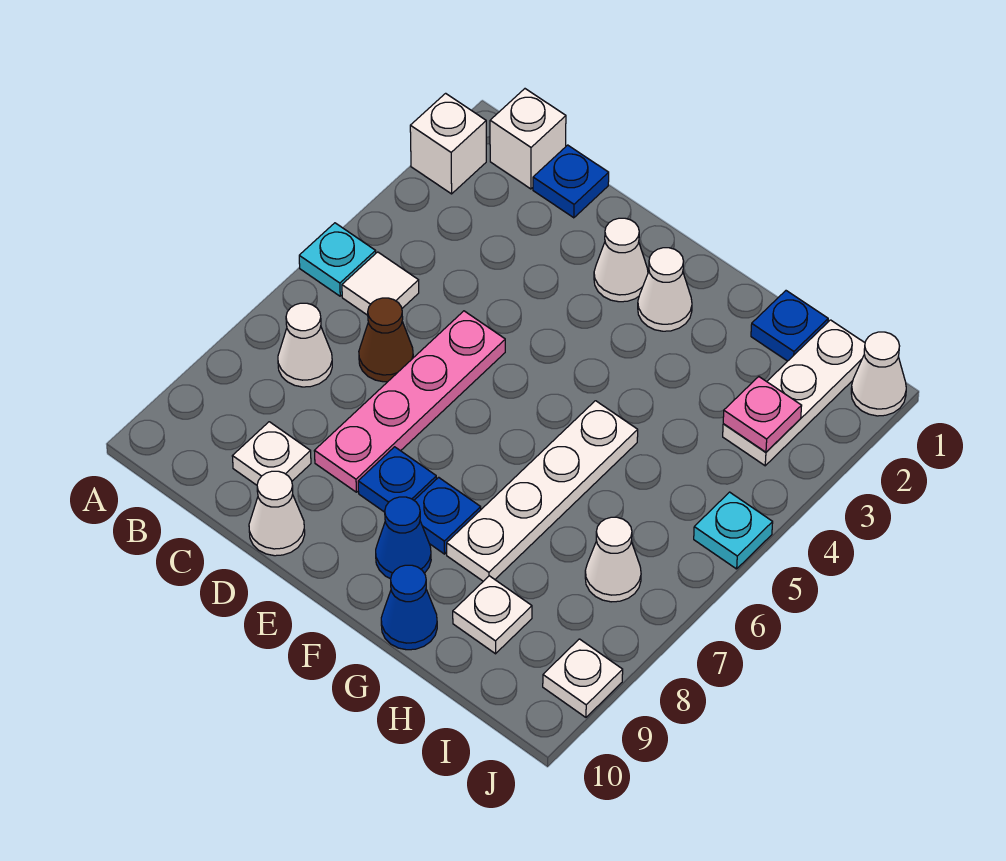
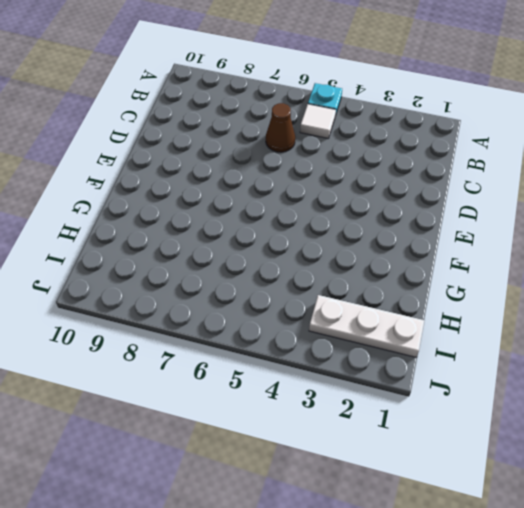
none -> white brick A2 level 1
none -> white brick B1 level 1
none -> white cone B7 level 1

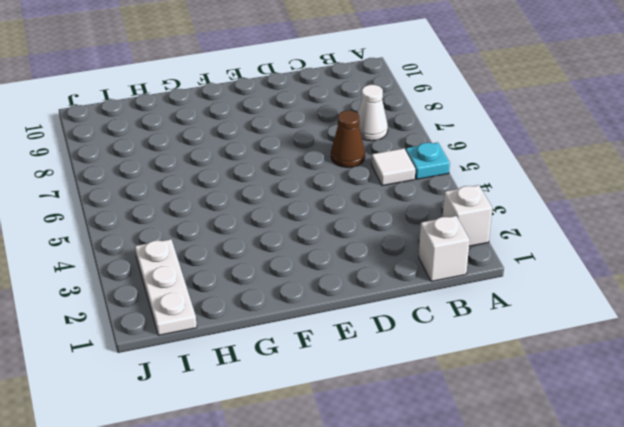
none -> blue plate C1 level 1
none -> white plate C9 level 1
none -> pink plate D5:D8 level 1

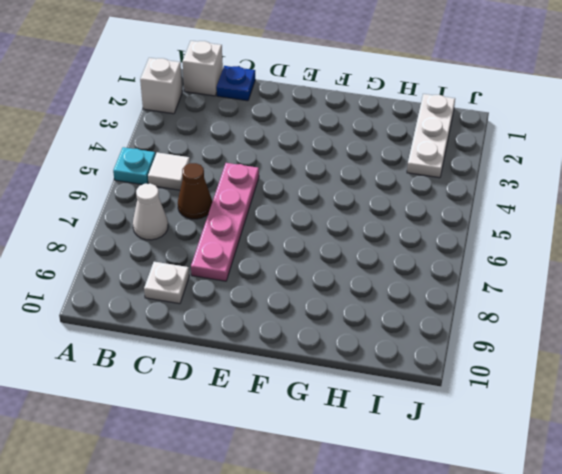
none -> white cone D10 level 1
none -> white cone E2 level 1
none -> blue plate E8 level 1

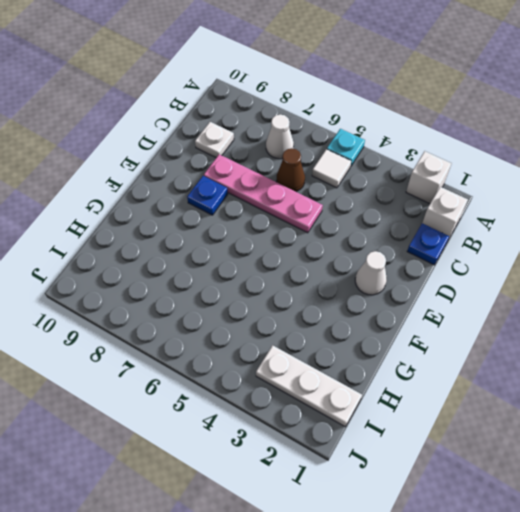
none -> white cone D10 level 1
none -> white cone F2 level 1
none -> blue plate F8 level 1

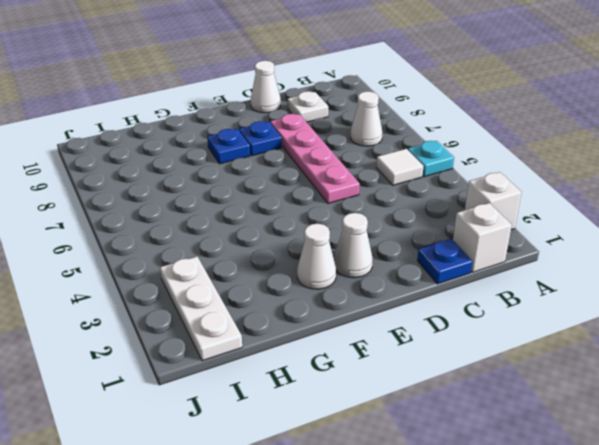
none -> brown cone C6 level 1
none -> blue cone F9 level 1
none -> white plate G5:G8 level 1

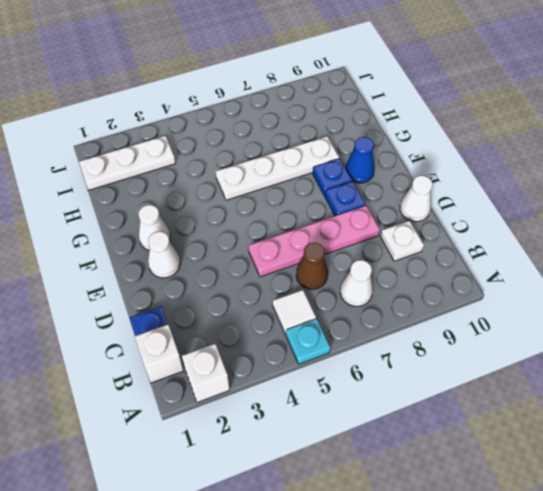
none -> blue cone G10 level 1
none -> blue plate H1 level 1
none -> white plate H9 level 1

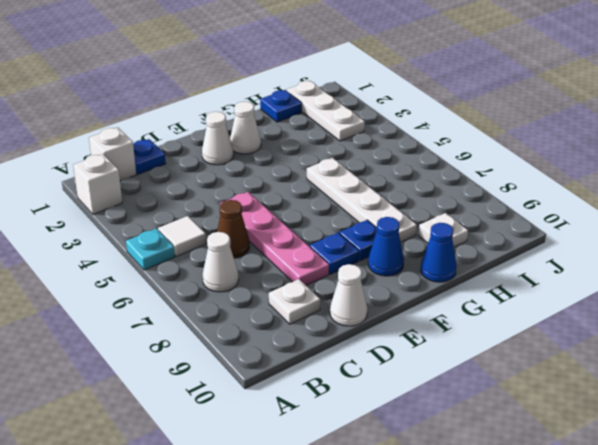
none -> white cone I7 level 1
none -> white cone J1 level 1
none -> cyan plate J5 level 1

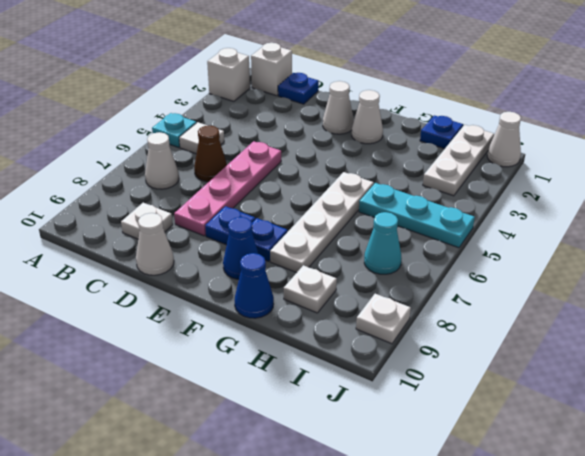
cyan plate H5:J5 level 1 -> cyan plate J5 level 1
cyan cone I7 level 1 -> white cone I7 level 1
none -> pink plate I3 level 2

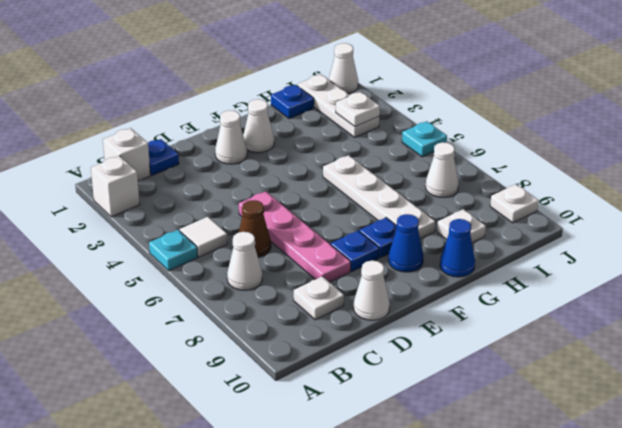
white plate I3 level 2 -> pink plate I3 level 2

